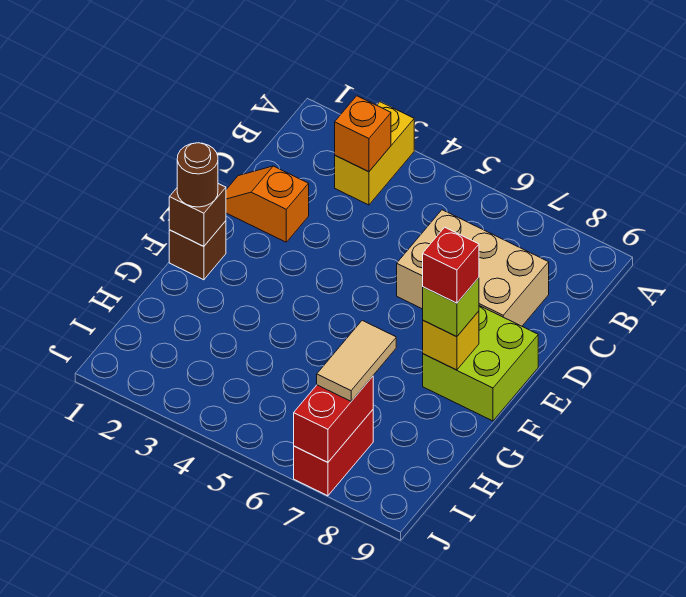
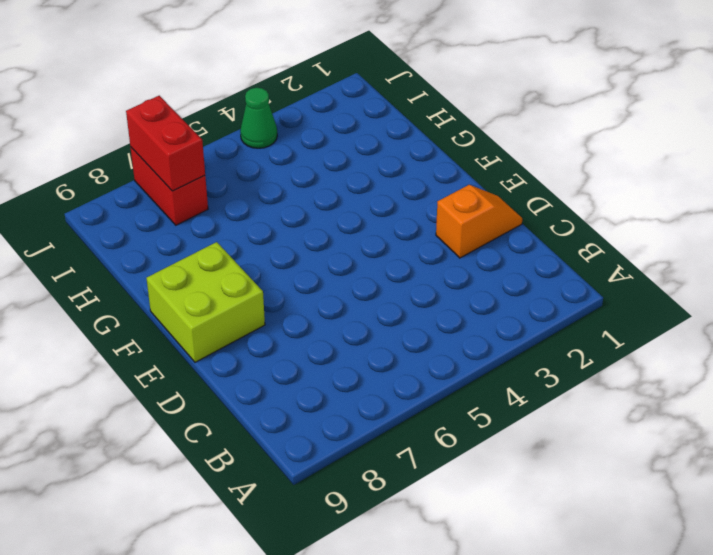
green cone J4 level 1 -> none
none -> yellow brick A3:B3 level 1
none -> tan brick C6:D8 level 1
none -> brown brick F1 level 1

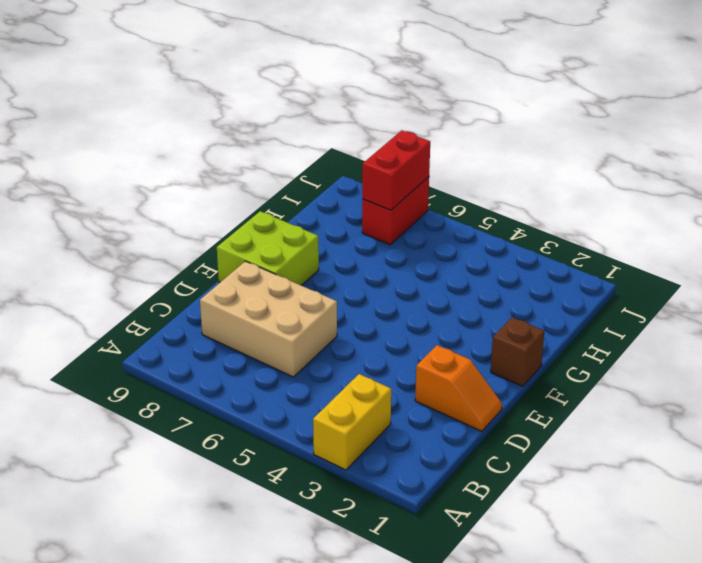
none -> orange brick B3 level 2
none -> brown brick F1 level 2
none -> yellow brick F8 level 2

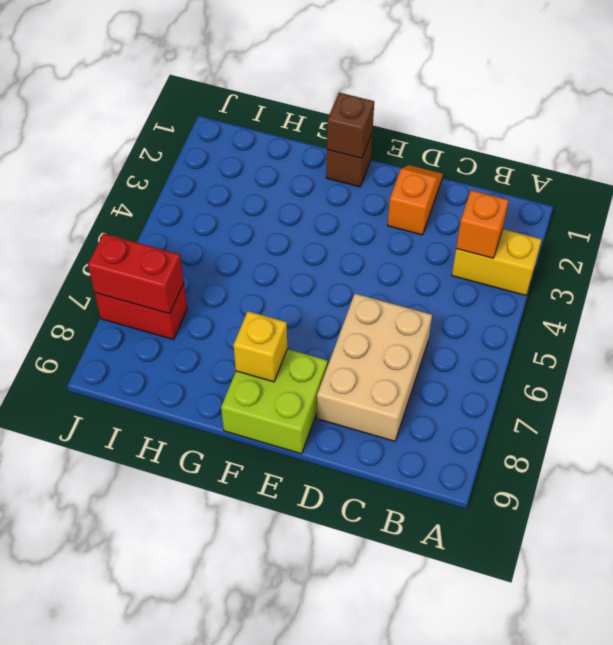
none -> brown round brick F1 level 3
none -> lime brick F8 level 3
none -> tan tile H7:I7 level 3

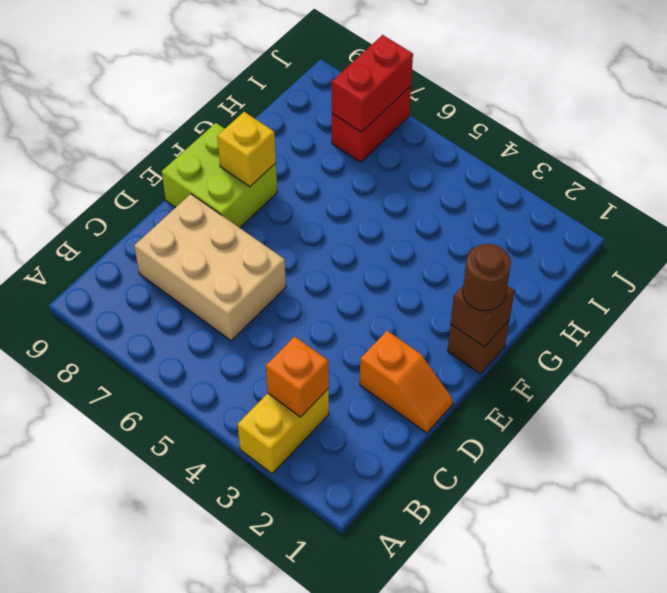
none -> lime brick F8 level 3
none -> tan tile H7:I7 level 3
none -> red brick F8 level 4

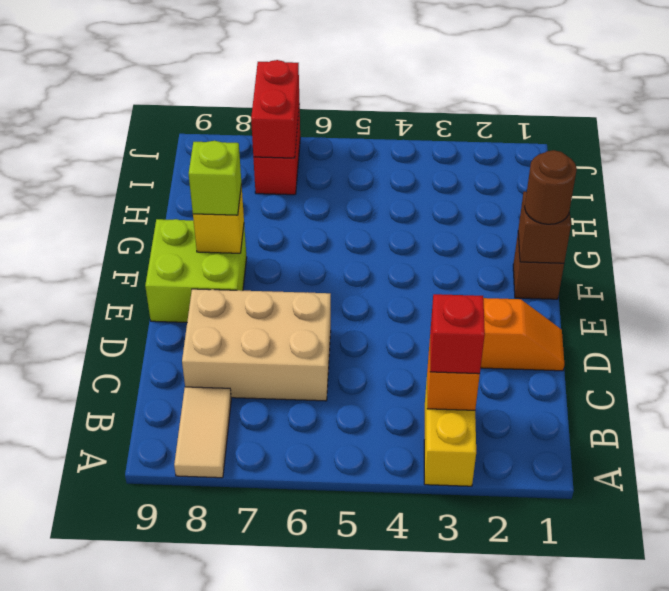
tan tile A8:B8 level 1 -> tan tile H7:I7 level 3
red brick B3 level 3 -> red brick F8 level 4

